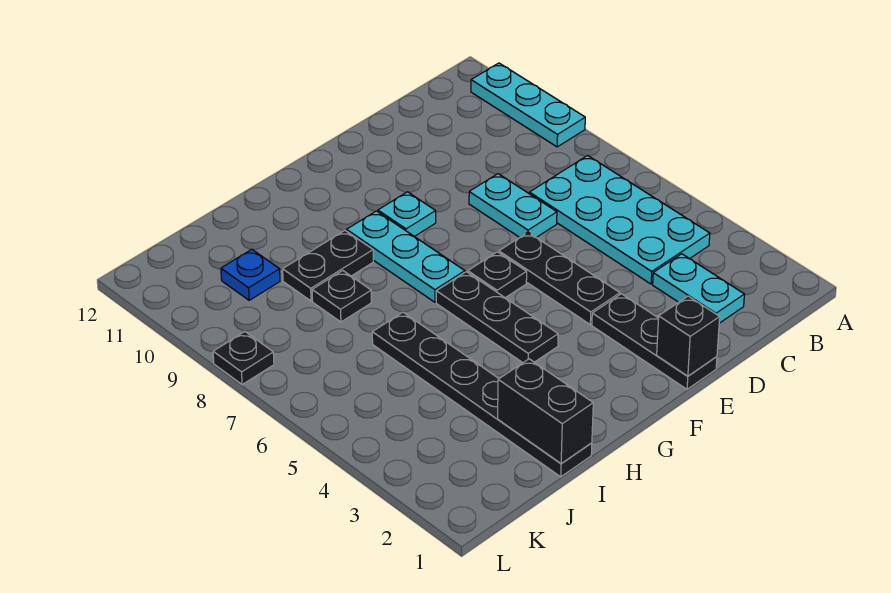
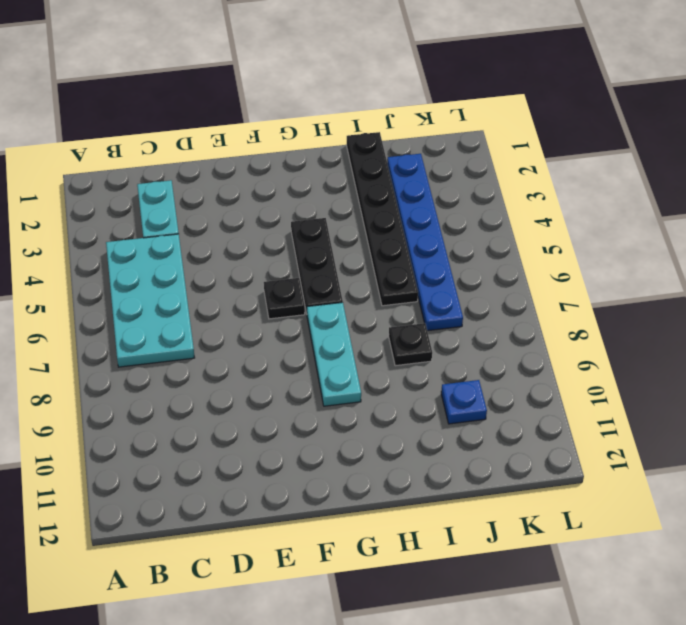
blue plate J2:J7 level 1 -> none
none -> cyan plate A9:A11 level 1
none -> cyan plate D7:D8 level 1
none -> black plate E1:E3 level 1

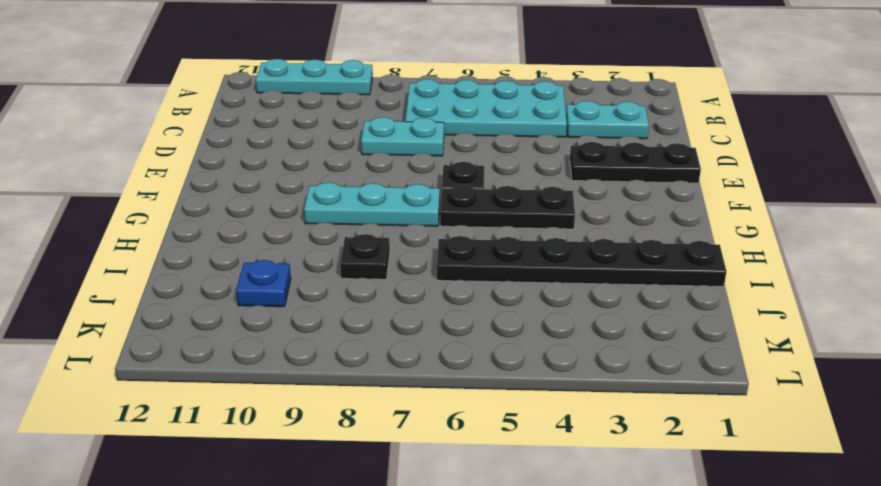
none -> black plate E4:E6 level 1
none -> cyan plate F9 level 1
none -> black plate H9:I9 level 1

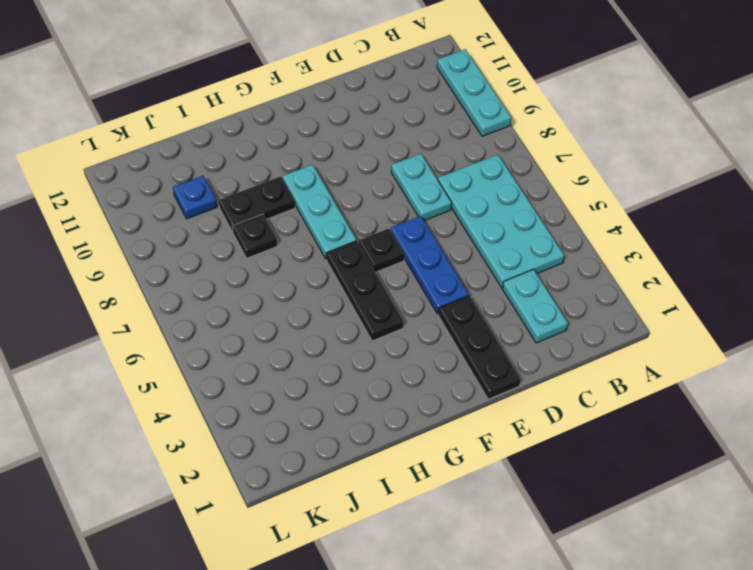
blue plate E4:E6 level 1 -> black plate E4:E6 level 1
none -> cyan plate F9 level 1
none -> black plate I1:I6 level 1
none -> black plate L8 level 1

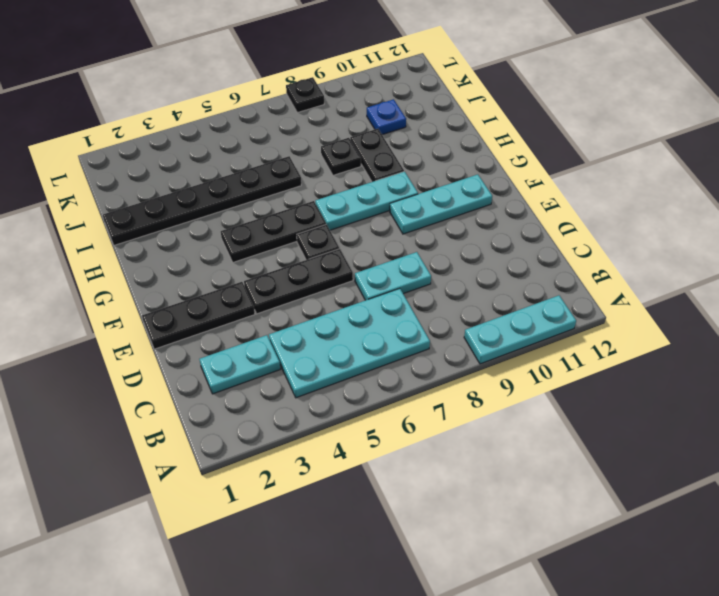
cyan plate F9:F11 level 1 -> cyan plate F9 level 1
none -> black brick E1 level 2
none -> black brick I1:I2 level 2

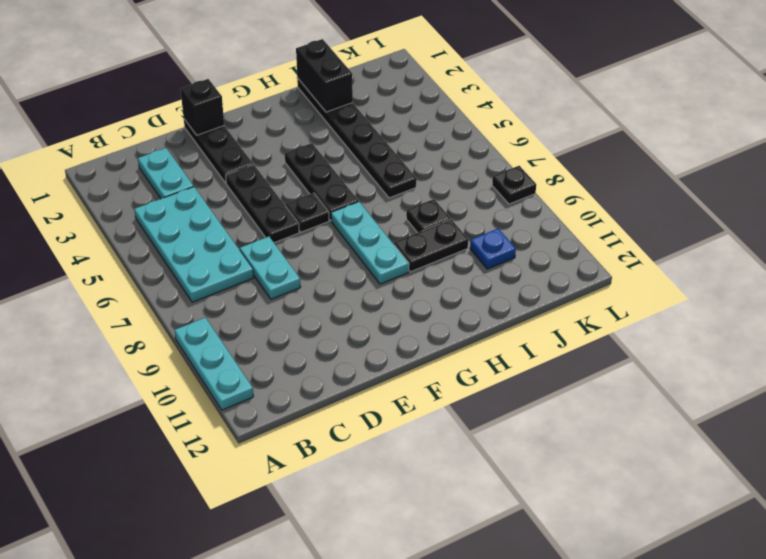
none -> cyan plate F9 level 1

